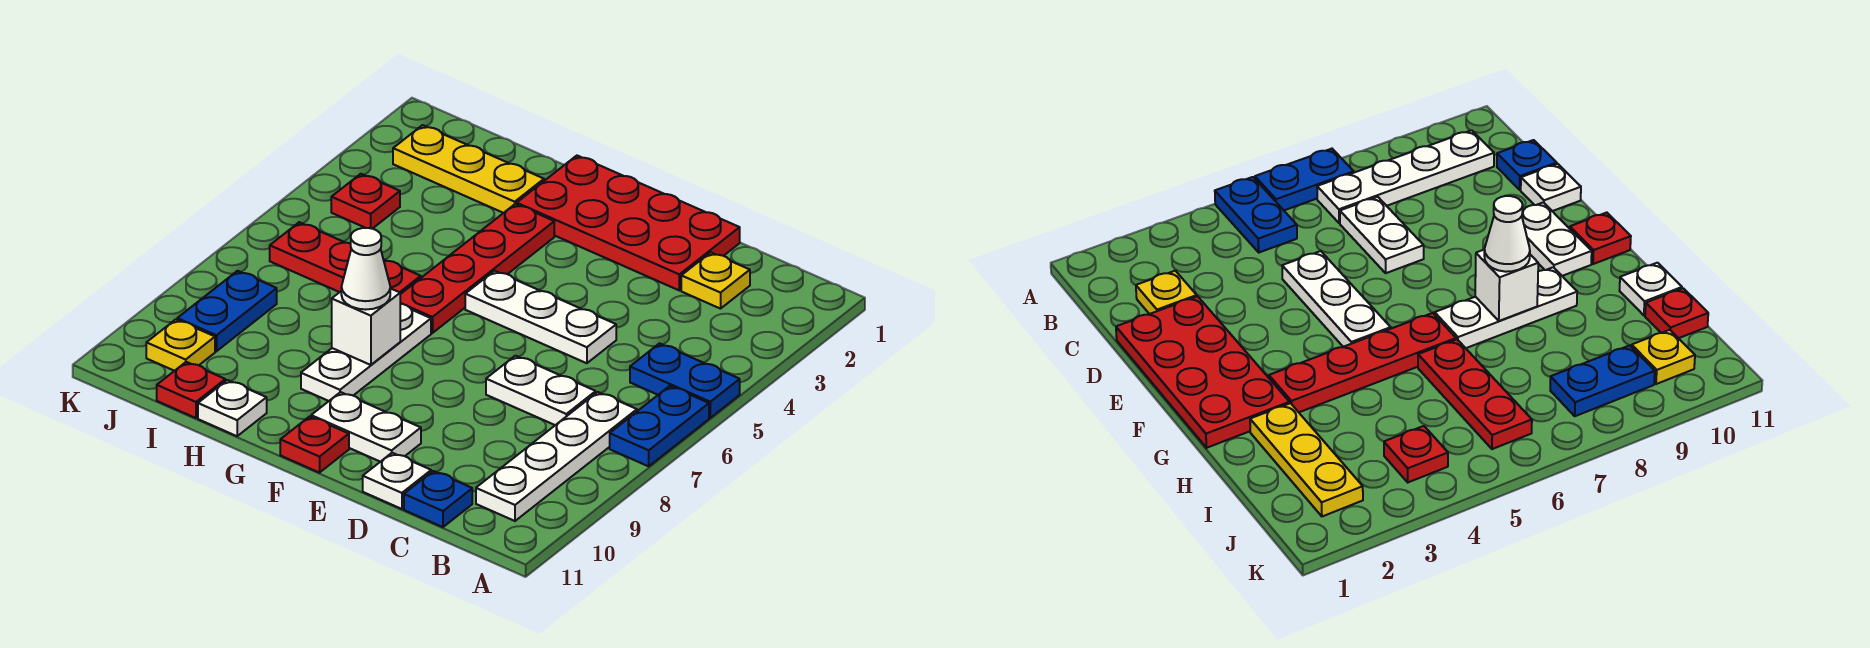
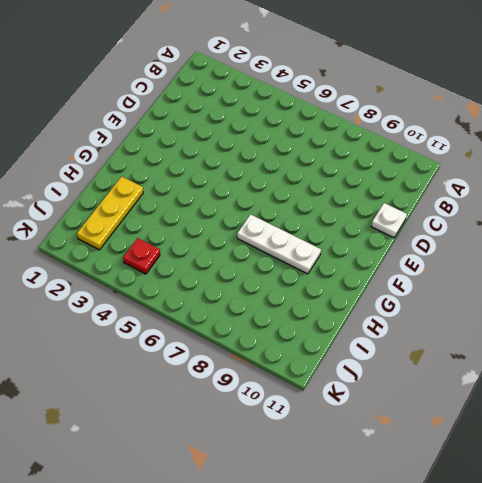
none -> blue plate A5:B5 level 1
none -> blue plate A6:A7 level 1
none -> white plate B7:B10 level 1

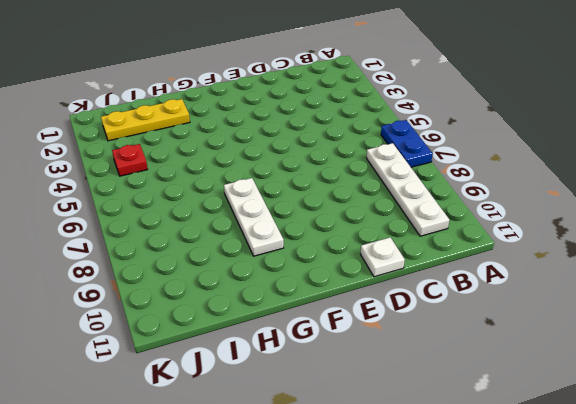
none -> blue plate A5:B5 level 1
none -> yellow plate C2 level 1
none -> white plate C7:D7 level 1

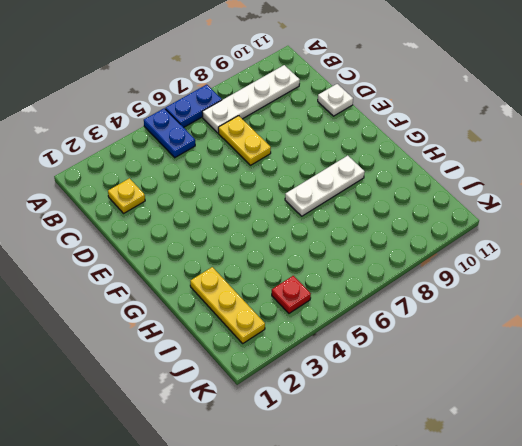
yellow plate C7:D7 level 1 -> white plate C7:D7 level 1
none -> blue plate C11 level 1
none -> red plate D1:G2 level 1
none -> white plate D5:F5 level 1

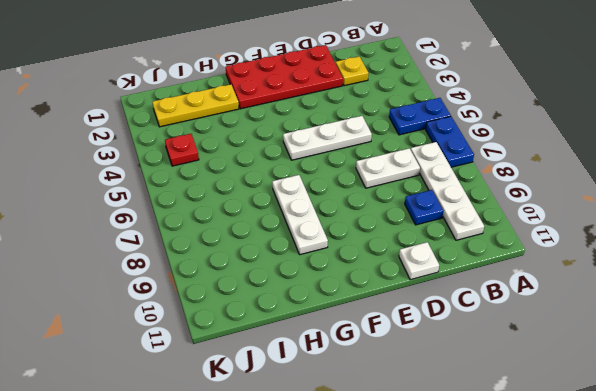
blue plate C9 level 1 -> blue plate C11 level 1
none -> white plate E10:F10 level 1
none -> red plate F11 level 1
none -> red plate G3:G6 level 1

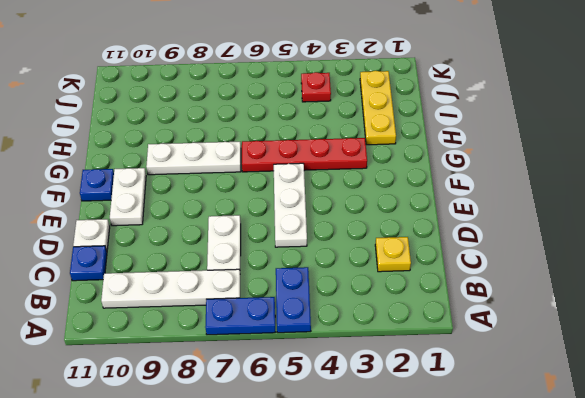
blue plate F11 level 1 -> red plate F11 level 1
none -> red plate D1:G2 level 1
none -> red plate H6:J6 level 1
none -> white plate H11 level 1

